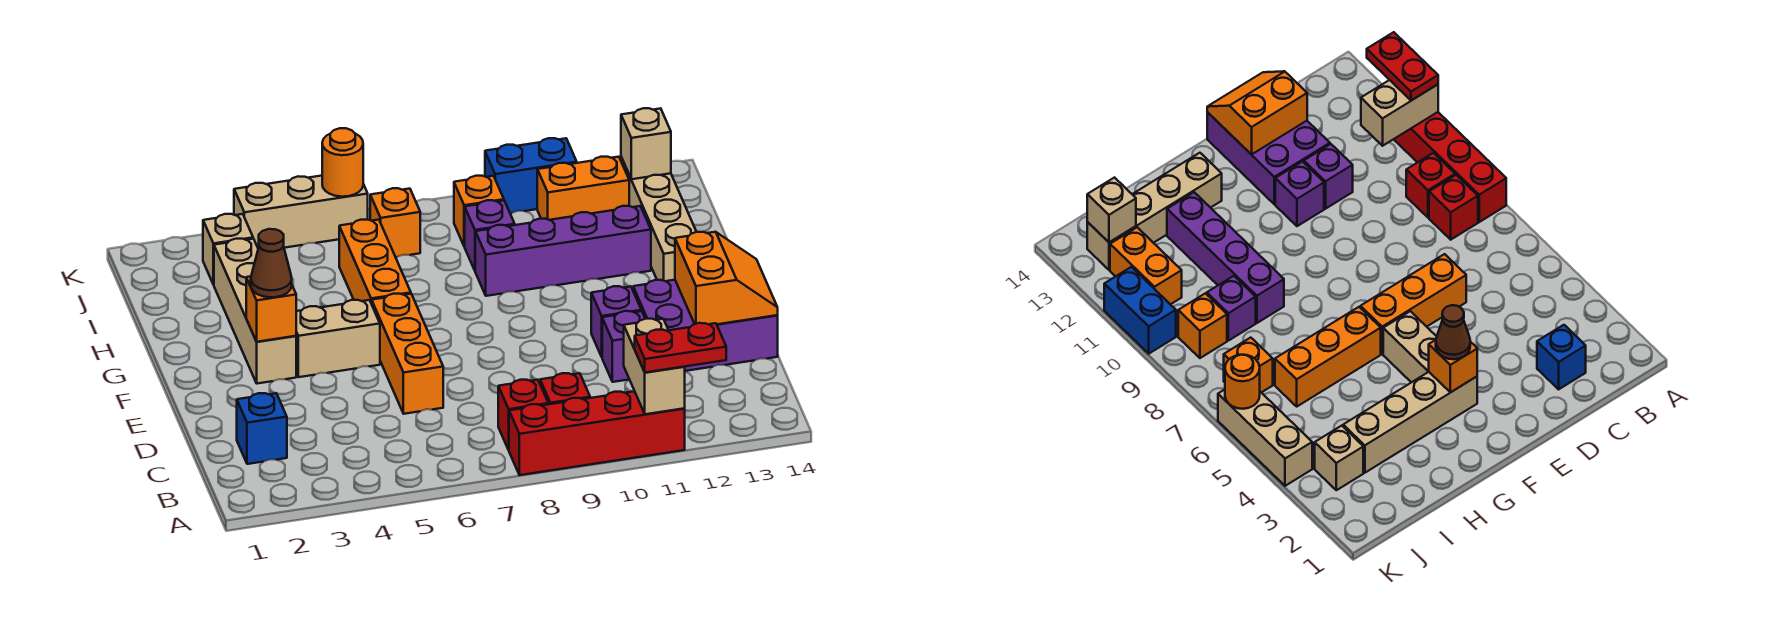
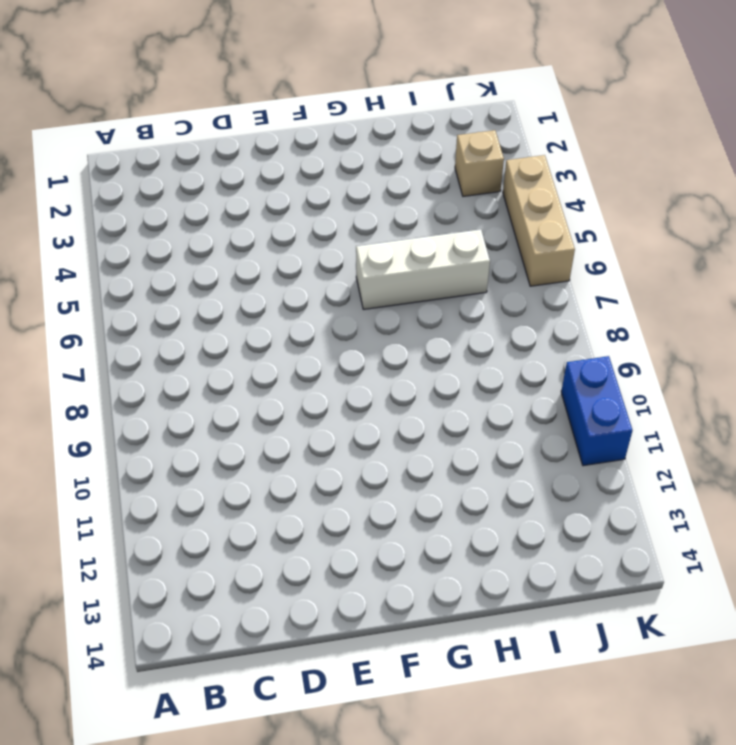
white brick G6:I6 level 1 -> orange brick G6:I6 level 1
none -> red brick A8:A11 level 1
none -> red brick B8 level 1
none -> red brick B9 level 1

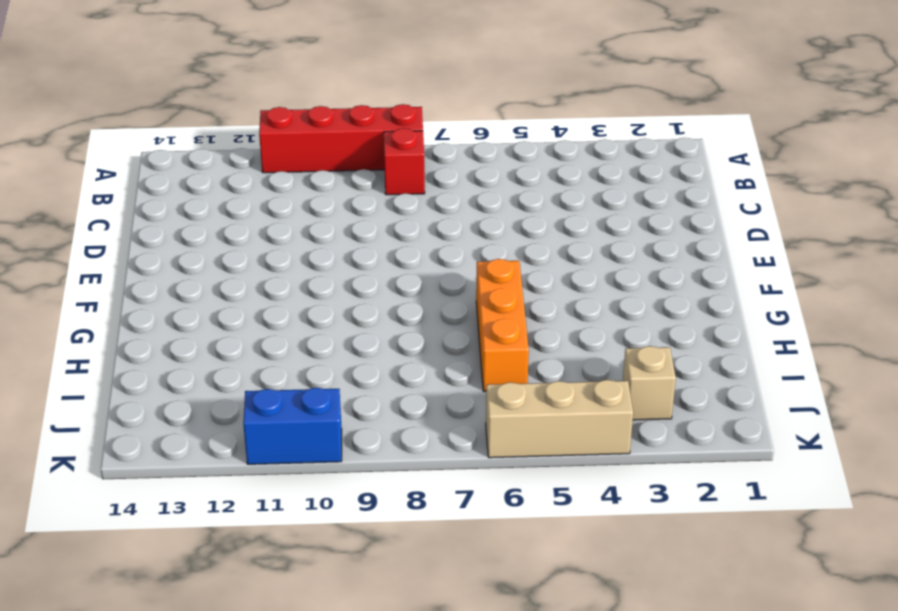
none -> red brick B9 level 1
none -> blue brick C2 level 1
none -> orange brick D6:F6 level 1

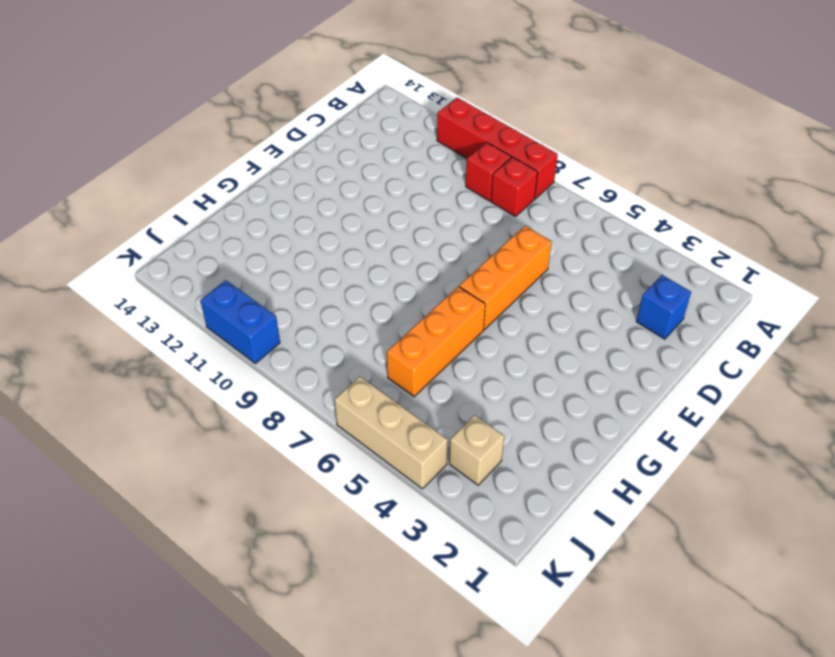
none -> purple brick D11 level 1
none -> purple brick D12:E14 level 1
none -> purple brick E11 level 1

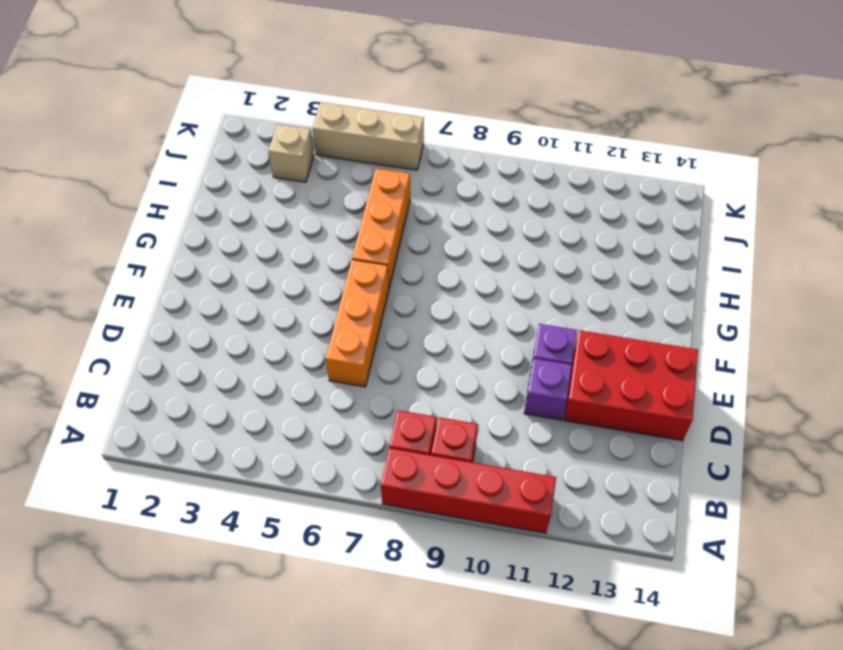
red brick D12:E14 level 1 -> purple brick D12:E14 level 1
none -> blue brick C2 level 1
none -> tan brick F3:I3 level 1
none -> tan brick F4:F5 level 1

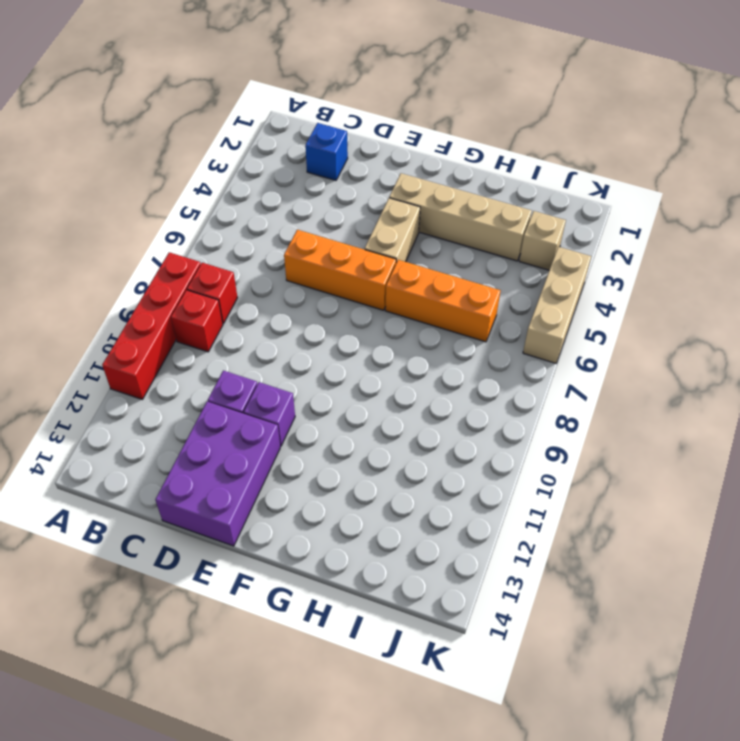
none -> tan brick G13:J13 level 1
none -> purple brick H9:H12 level 1
none -> purple brick I9 level 1

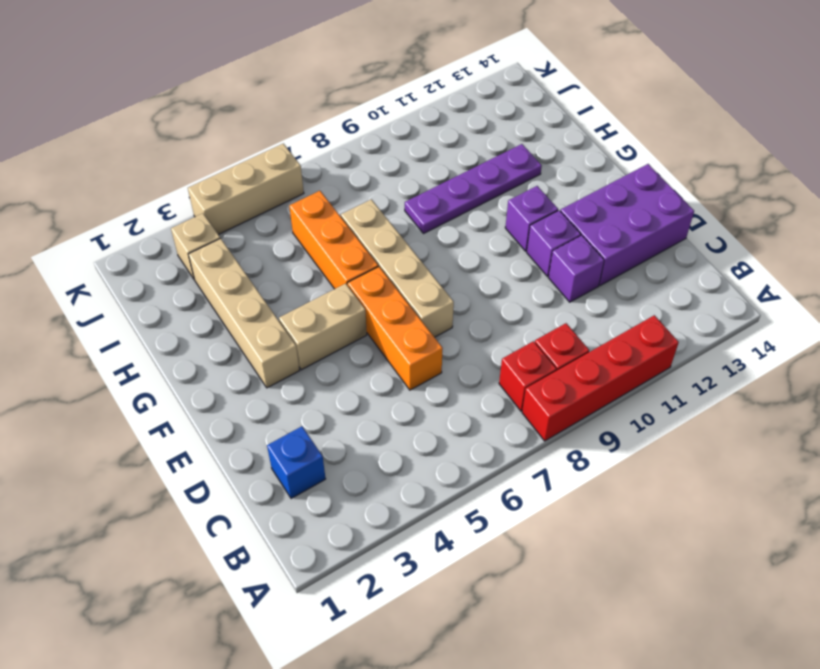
tan brick E7:H7 level 1 -> tan brick G13:J13 level 1
purple brick F11 level 1 -> purple brick I9 level 1
purple plate H9:H12 level 1 -> purple brick H9:H12 level 1
none -> orange brick J7 level 1
none -> orange brick J9 level 1
none -> orange brick J11:J12 level 1

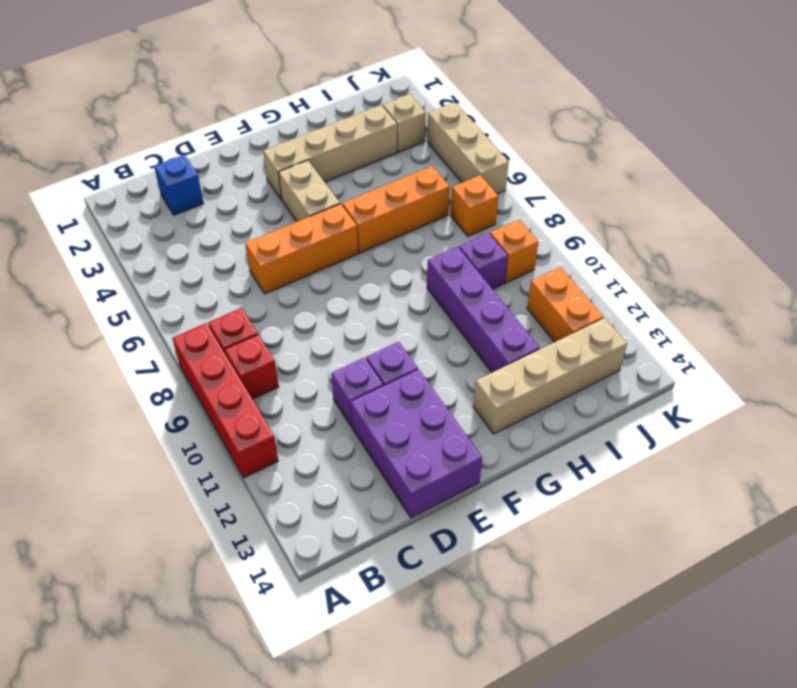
none -> blue brick K10:K11 level 1
none -> tan brick A11:B11 level 2
none -> orange slope D13:E14 level 2 top 13

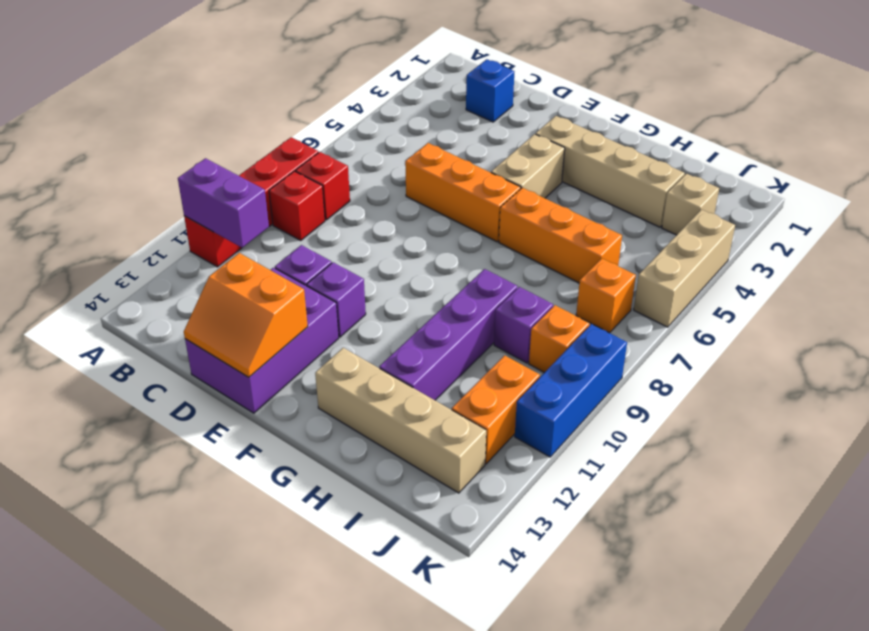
purple brick A11:B11 level 2 -> tan brick A11:B11 level 2
blue brick K9:K11 level 1 -> blue brick K10:K11 level 1
none -> orange brick F3 level 2
none -> tan brick J13 level 2
none -> orange round brick K6 level 2

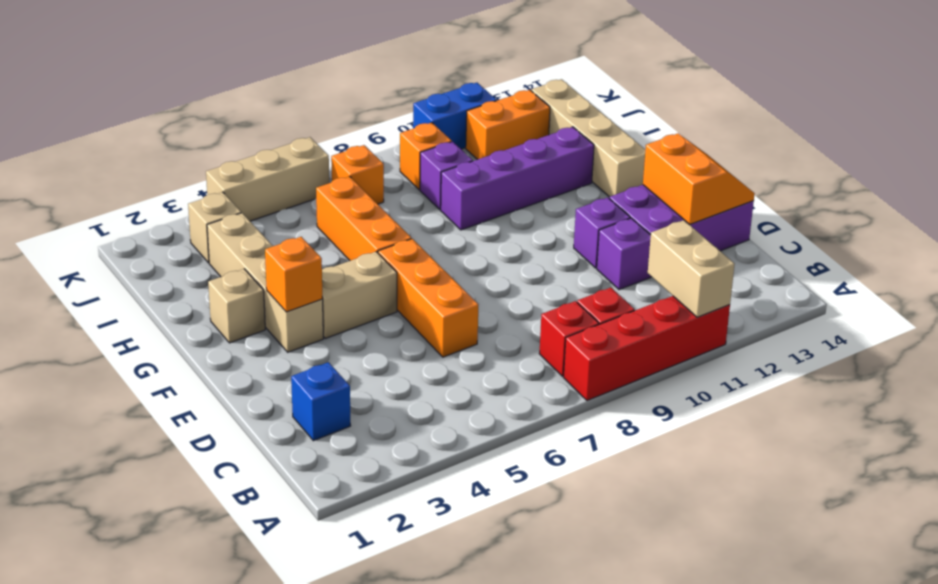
tan brick G2 level 1 -> tan brick J13 level 2
none -> orange round brick K6 level 2
none -> red plate A11:A12 level 3
none -> brown cone F3 level 3

